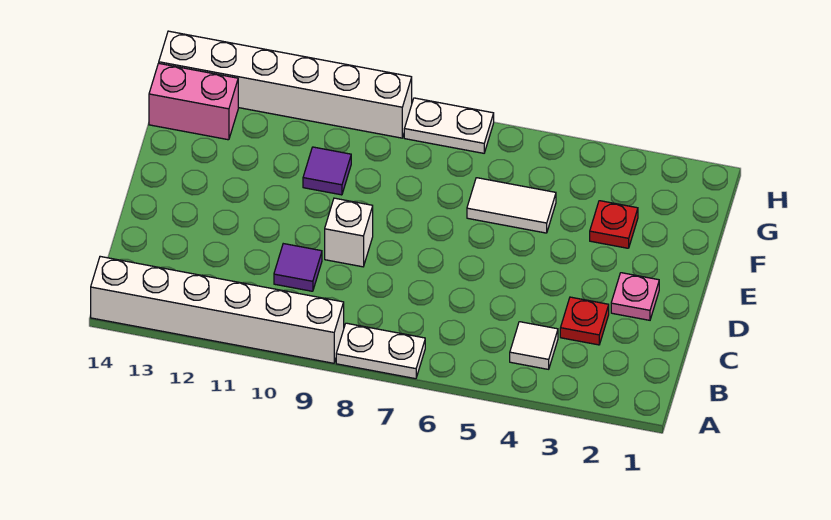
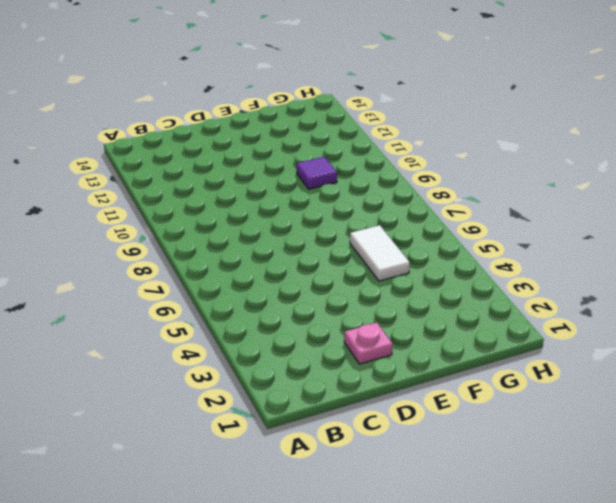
none -> white plate A7:A8 level 1
none -> white brick A9:A14 level 1
none -> white tile B4 level 1

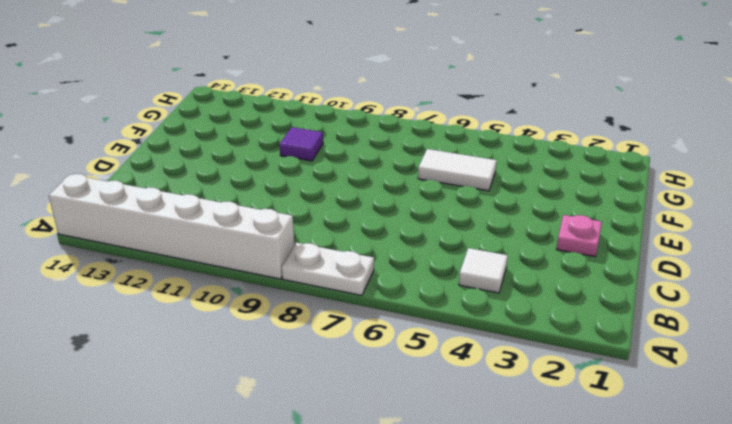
none -> red plate C3 level 1
none -> purple tile C10 level 1
none -> white brick D9 level 1

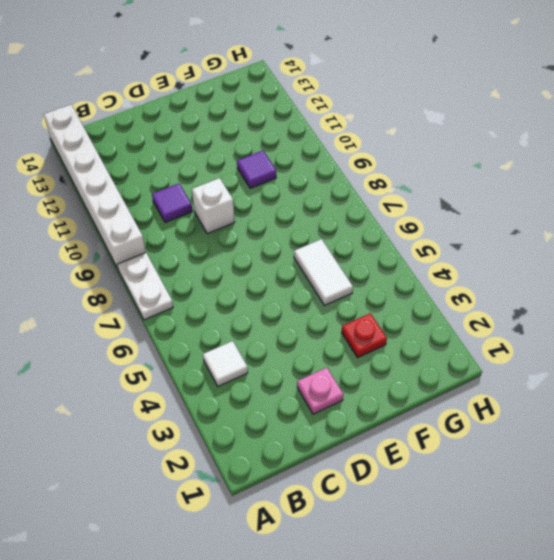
none -> red plate C3 level 1
none -> pink brick G13:G14 level 1
none -> white plate H7:H8 level 1

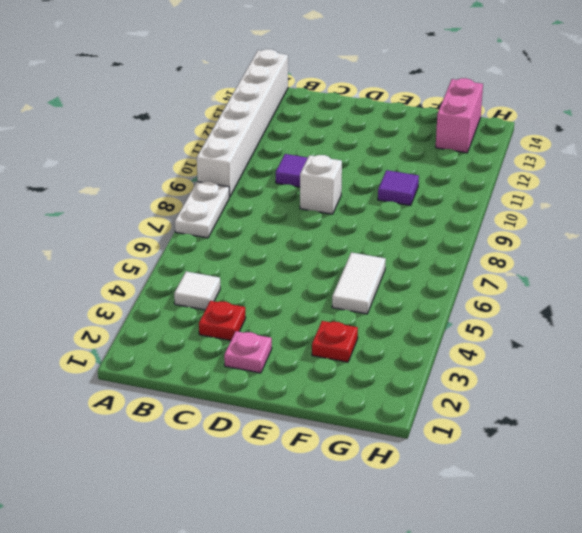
none -> white plate H7:H8 level 1
none -> white brick H9:H14 level 1

